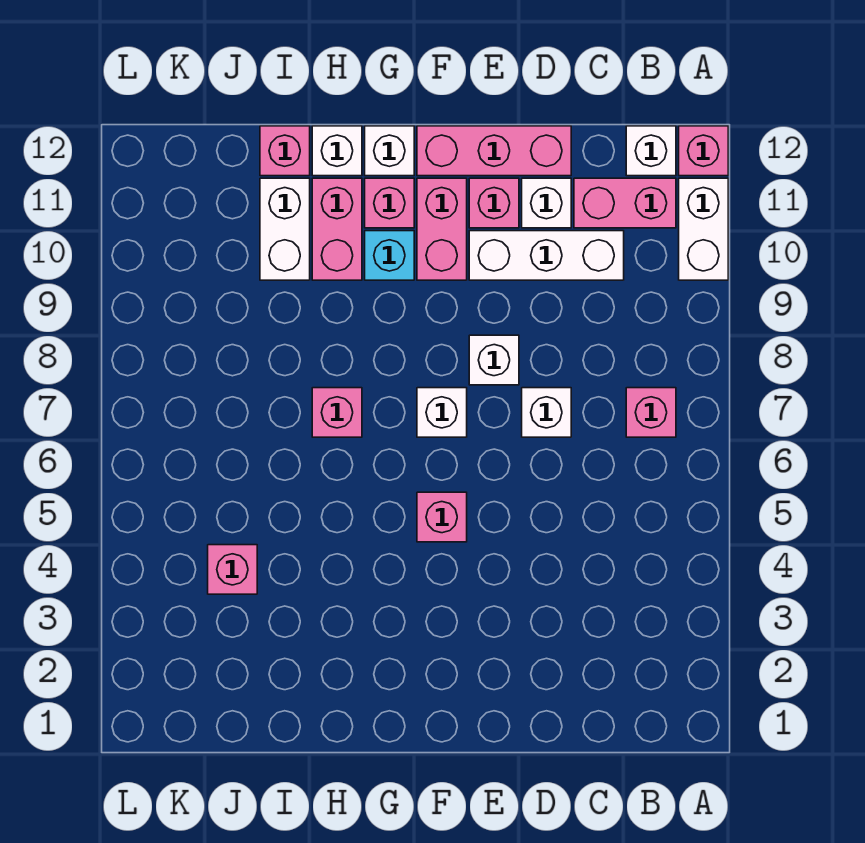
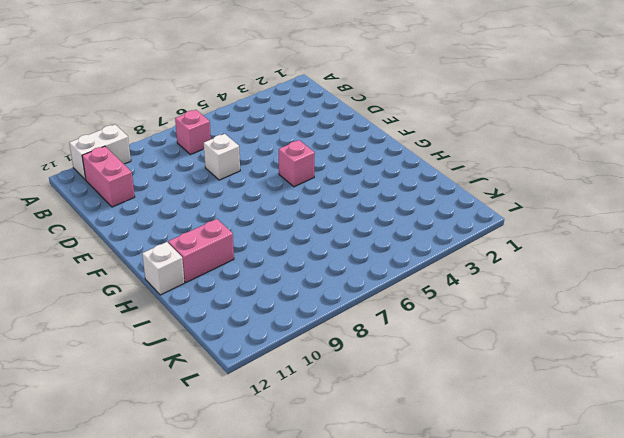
none -> pink brick A12 level 1
none -> white brick B12 level 1
none -> white brick C10:E10 level 1

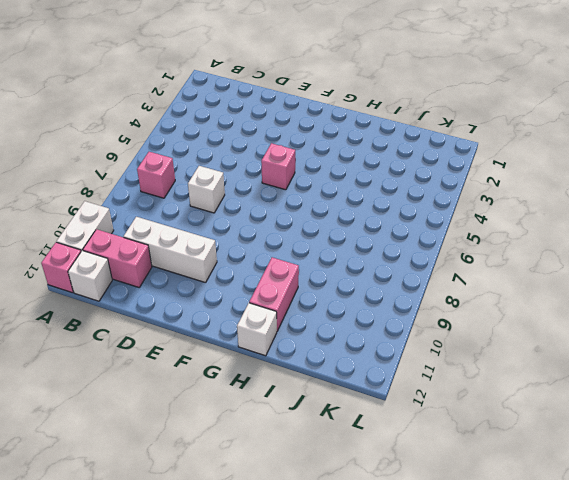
none -> white brick D11 level 1
none -> pink brick D12:F12 level 1
none -> white brick E8 level 1

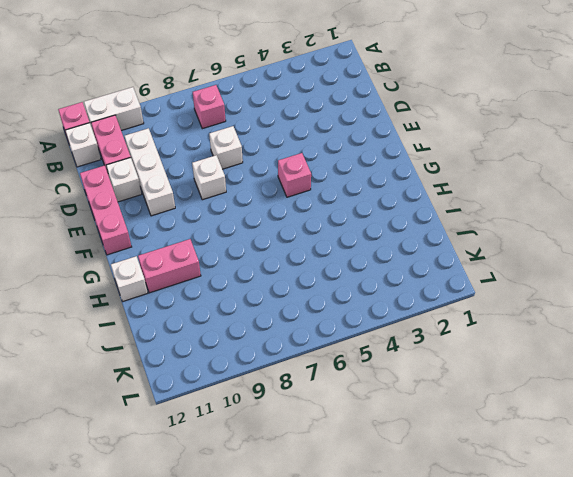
none -> pink brick E11 level 1
none -> white brick F7 level 1
none -> pink brick F10:F11 level 1

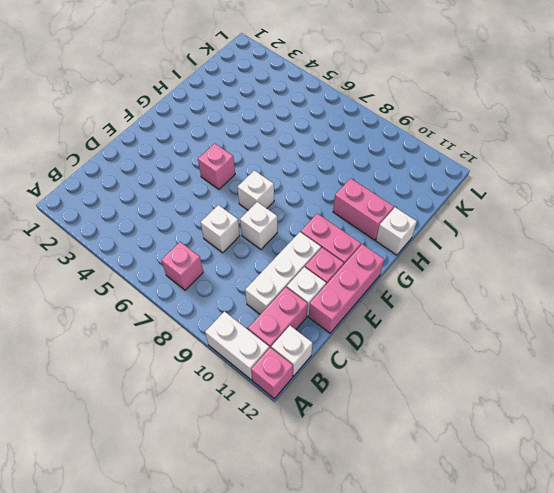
none -> cyan brick G10 level 1
none -> pink brick G11 level 1
none -> white brick G12 level 1

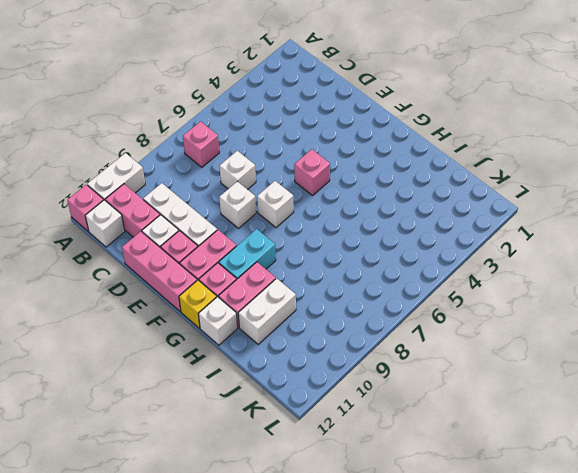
cyan brick G9:G10 level 1 -> cyan brick G10 level 1
yellow brick G12 level 1 -> white brick G12 level 1
none -> pink brick H7 level 1
none -> pink brick I12 level 1
none -> pink brick J4 level 1

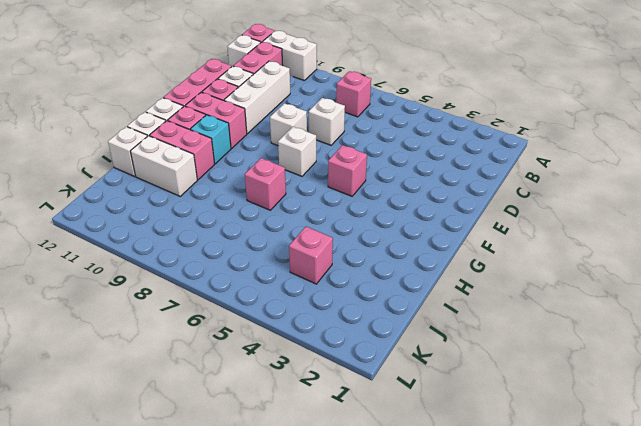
white brick I12 level 1 -> pink brick I12 level 1

